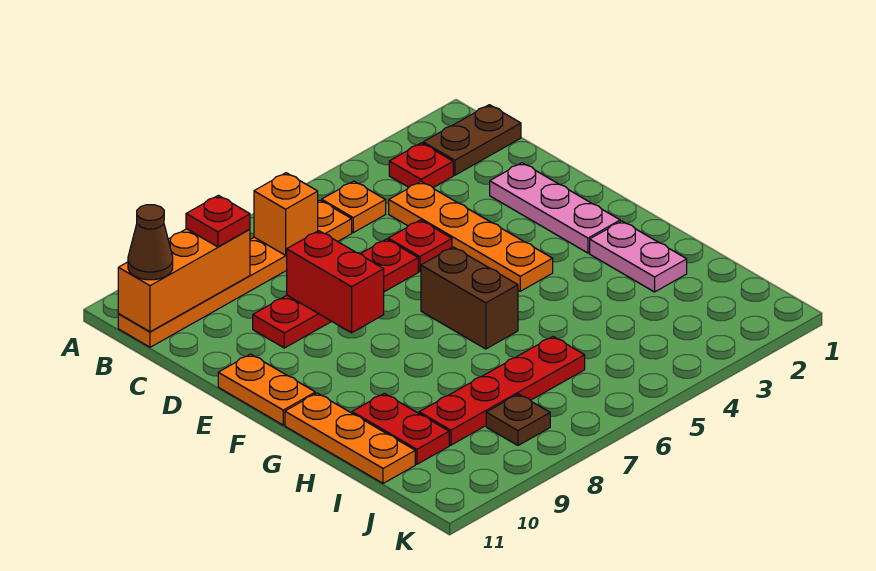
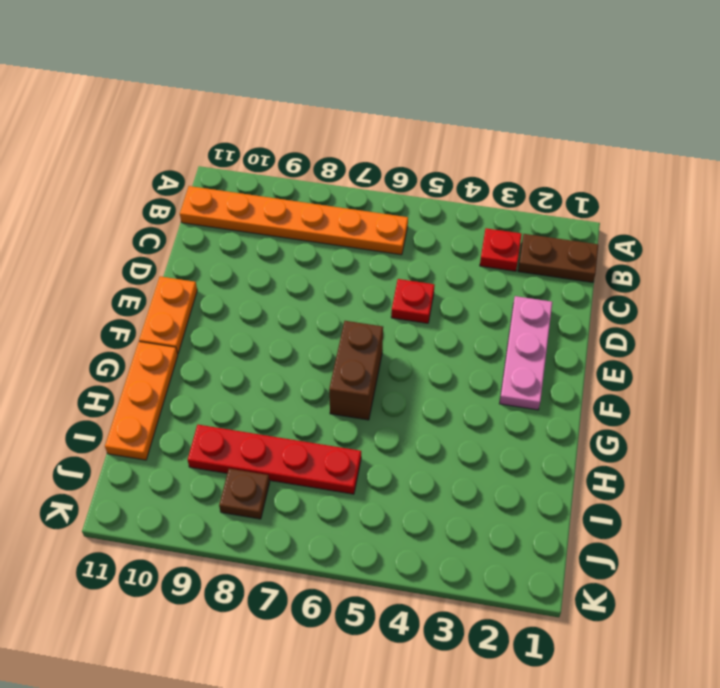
none -> orange plate B5 level 1
none -> orange plate C4:F4 level 1
none -> red plate D6:D9 level 1

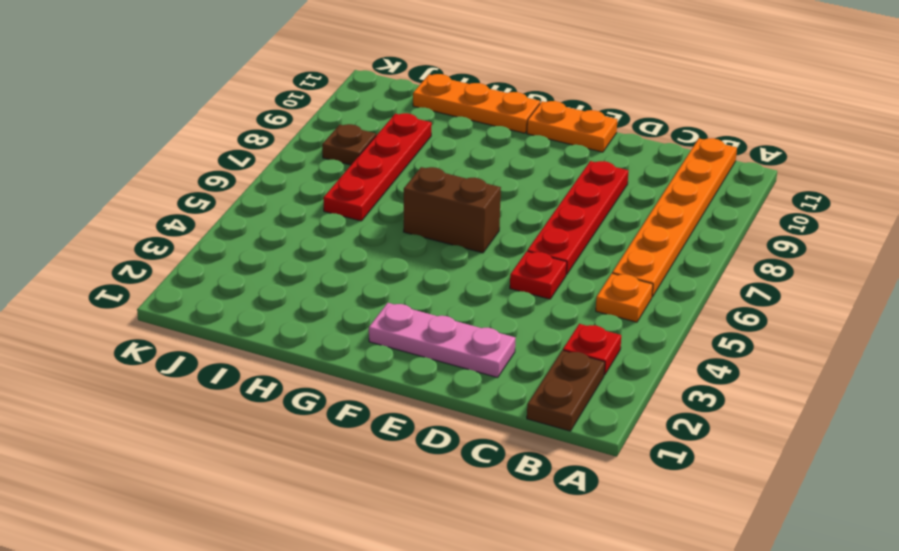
none -> orange plate C4:F4 level 1
none -> pink plate G2:H2 level 1
none -> red plate H10:I10 level 1

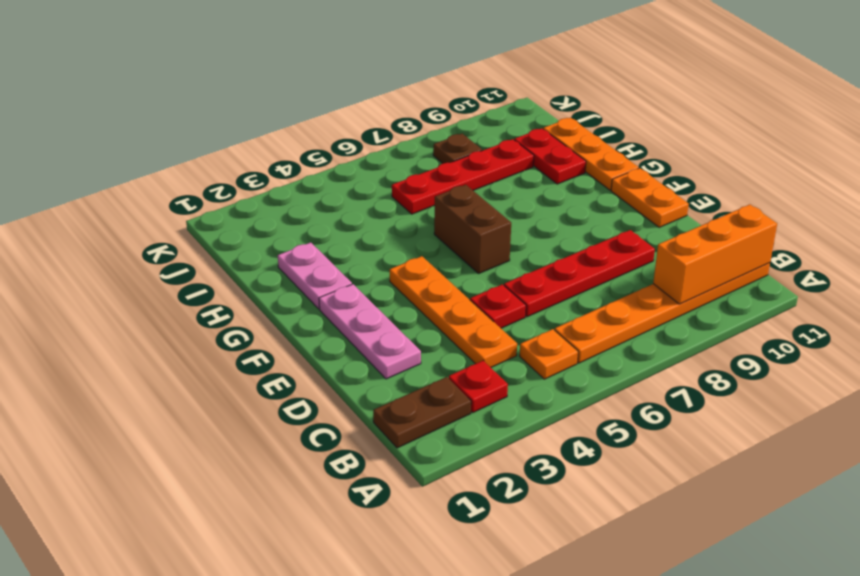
none -> orange brick B7 level 2
none -> red brick D8:E8 level 2
none -> red plate B9 level 3

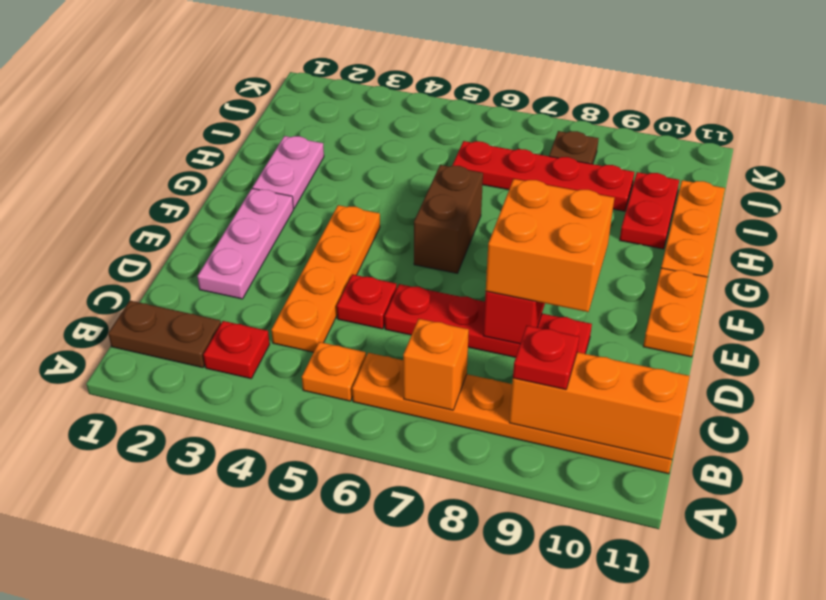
orange brick D8:E9 level 3 -> none
none -> brown cone B11 level 3

